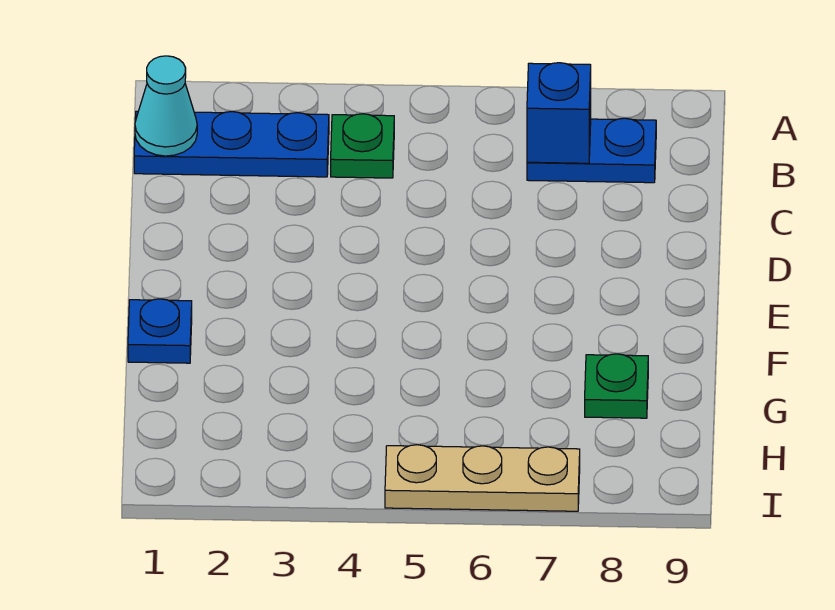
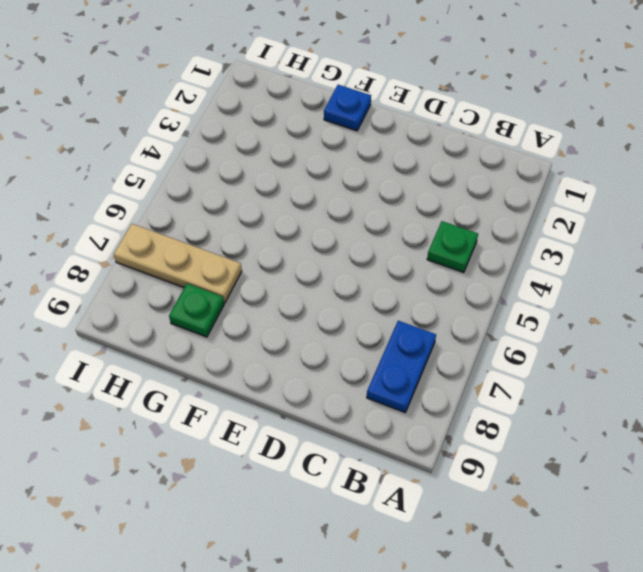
tan plate G7:I7 level 1 -> tan plate I5:I7 level 1
none -> blue plate B1:B3 level 1
none -> cyan cone B1 level 2

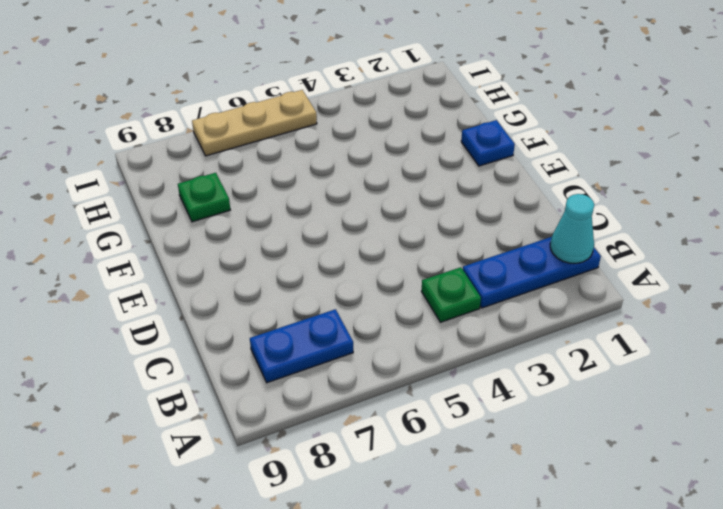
none -> blue brick B7 level 2

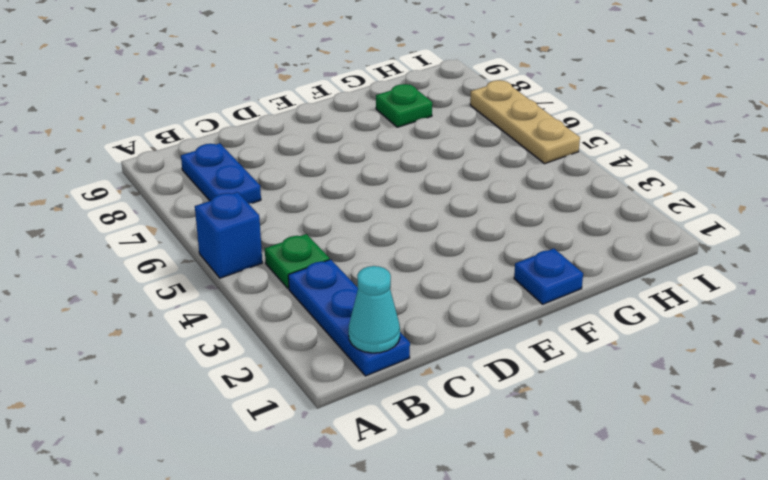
blue brick A5 level 1 -> blue brick B7 level 2

